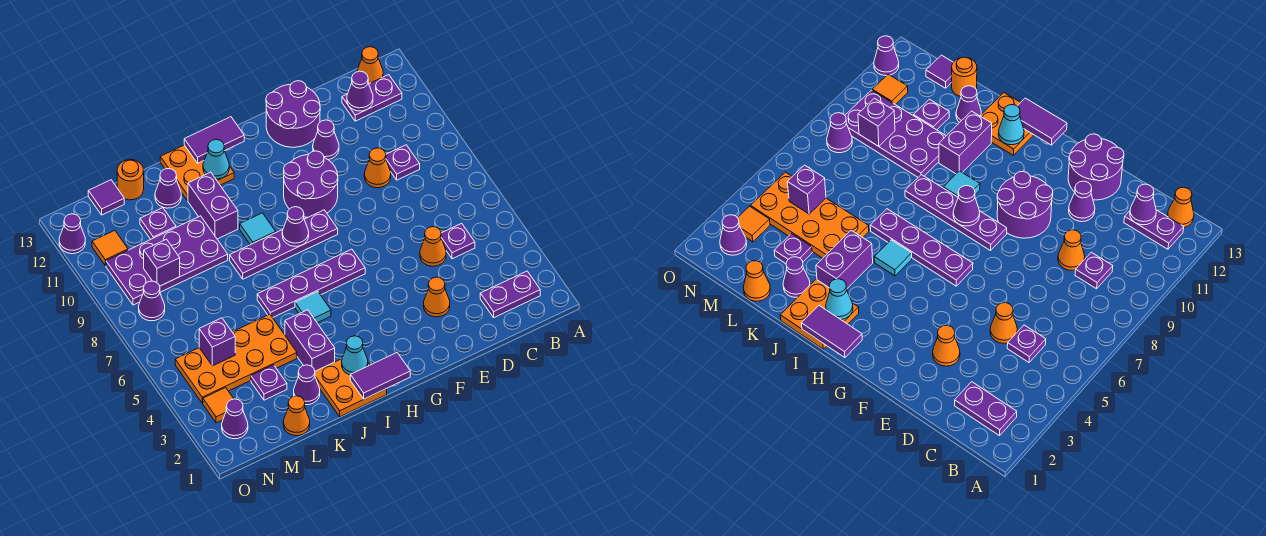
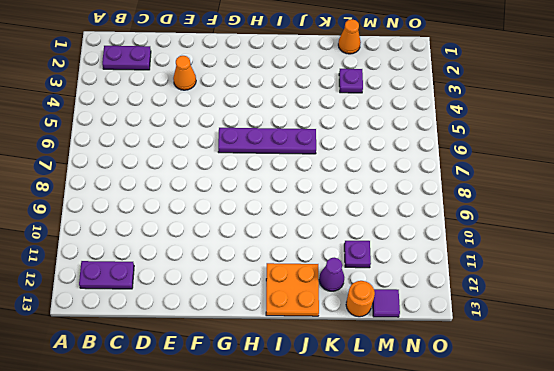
none -> orange cone B13 level 1
none -> purple plate C5 level 1
none -> purple plate C9 level 1
none -> orange cone D5 level 1

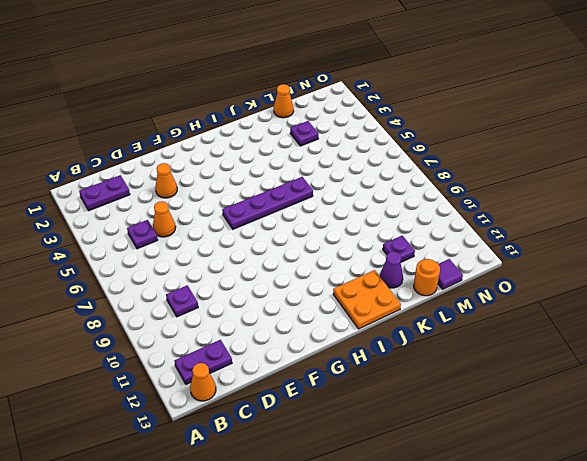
none -> orange cone D9 level 1
none -> purple cone E11 level 1
none -> purple round brick E12:F13 level 1
none -> purple round brick F9:G10 level 1

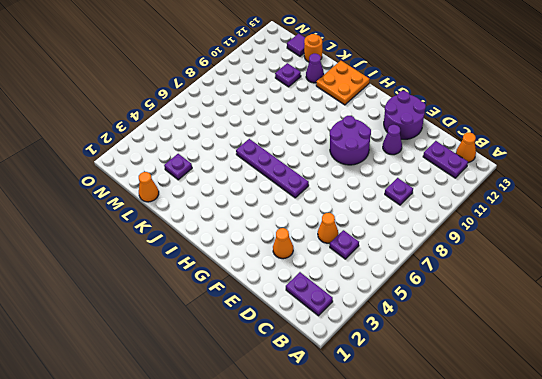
none -> orange cone D9 level 1
none -> purple plate G8:J8 level 1
none -> orange plate I1:J2 level 1
none -> cyan tile I5 level 1

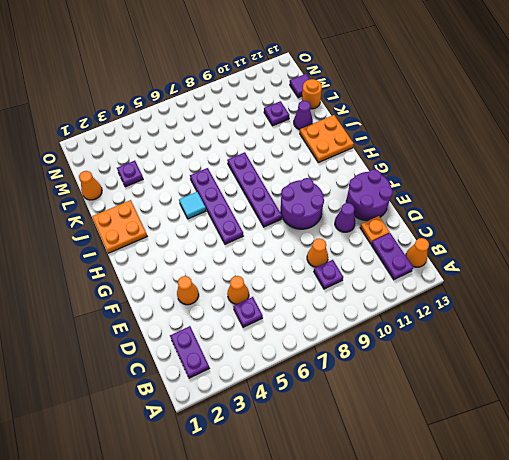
orange plate D12 level 1 -> none
none -> cyan tile I9 level 1
none -> purple brick J3:J4 level 1
none -> purple brick J10:J11 level 1
none -> purple cone K2 level 1

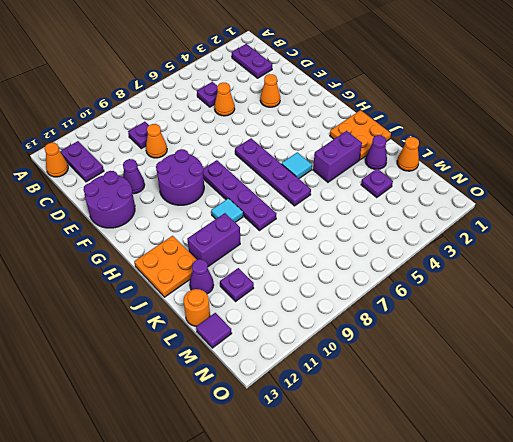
none -> orange plate K4:N5 level 1
none -> purple plate K9:N10 level 1
none -> purple cone N2 level 1
none -> orange tile N3 level 1

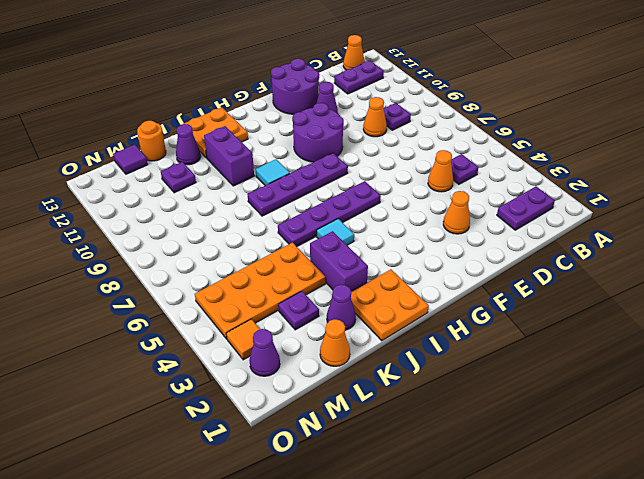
none -> purple plate K9:N10 level 1
none -> purple cone N8 level 1
none -> orange tile N11 level 1
none -> purple cone O12 level 1

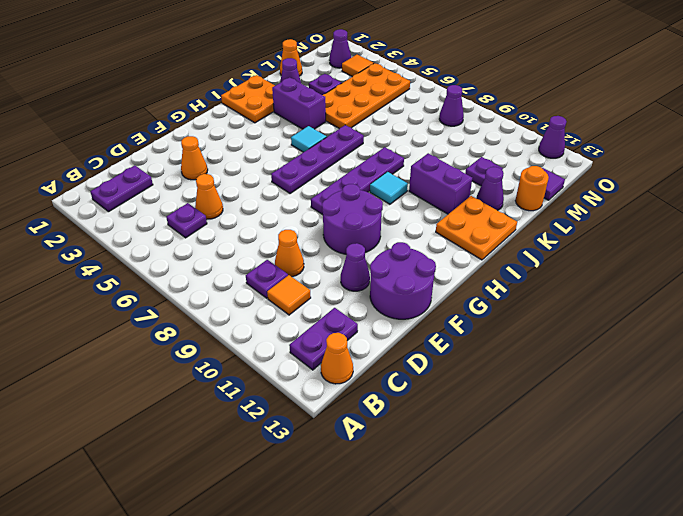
orange tile C10 level 1 -> orange tile N11 level 1
none -> purple plate K9:N10 level 1
none -> purple cone C12 level 2
none -> purple tile H1:I1 level 2
none -> purple cone H8 level 2

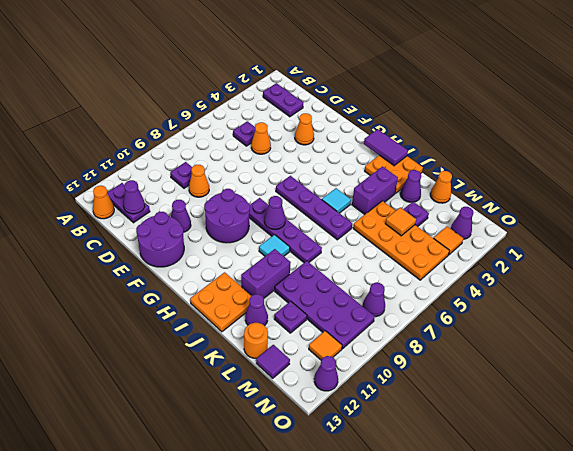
orange tile L4 level 2 -> none
none -> purple tile H13:I13 level 2
none -> cyan cone I2 level 2
none -> cyan cone I12 level 2
none -> purple brick M5 level 2

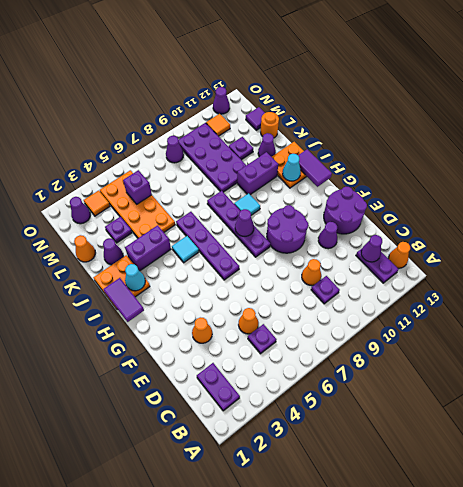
none -> purple brick M9 level 2

